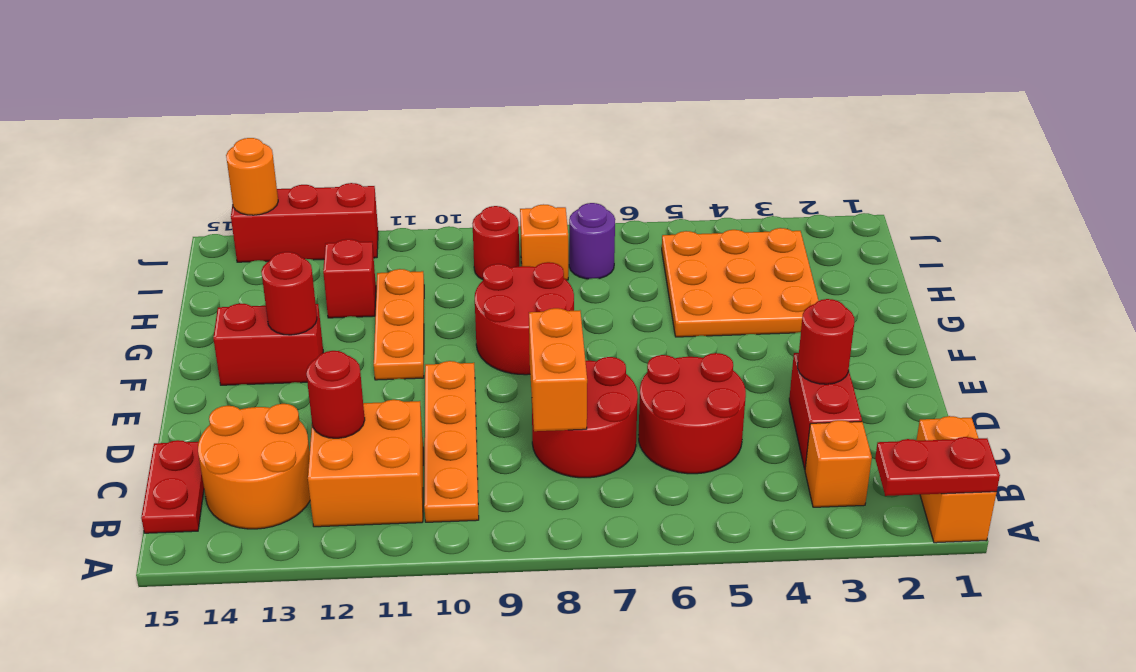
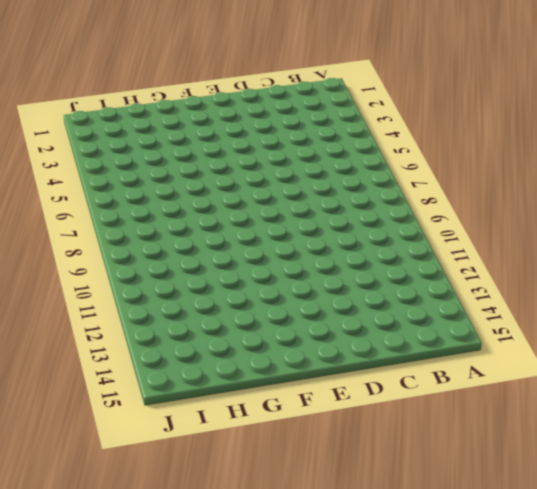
none -> orange brick A1:B1 level 1
none -> orange brick B3 level 1
none -> orange plate B10:E10 level 1

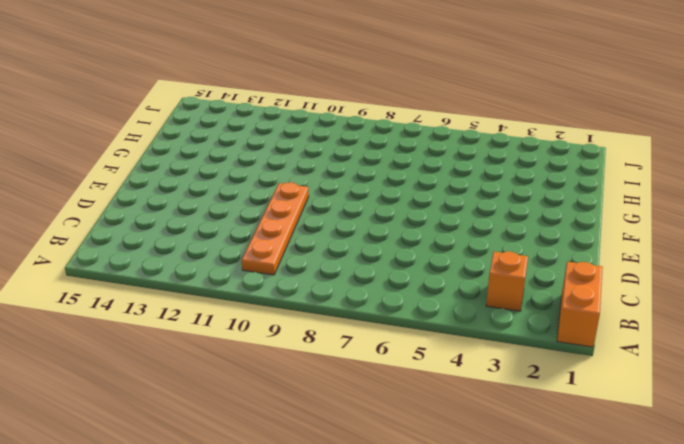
none -> orange brick B11:C12 level 1
none -> orange round brick B13:C14 level 1
none -> red plate B15:C15 level 1

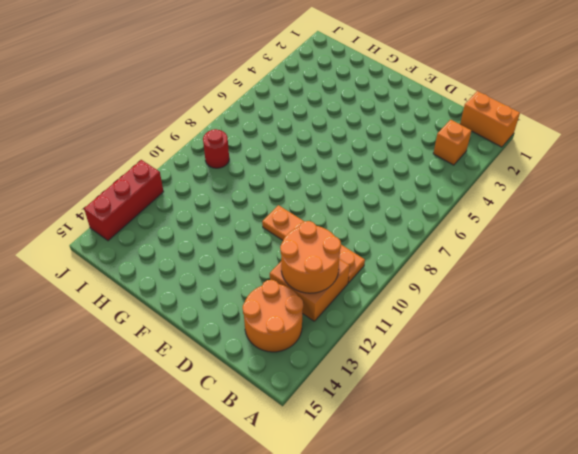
orange round brick B11:C12 level 2 -> red round brick C12 level 2
none -> red plate B15:C15 level 1
none -> red brick C3:D3 level 1
none -> red round brick C5:D6 level 1

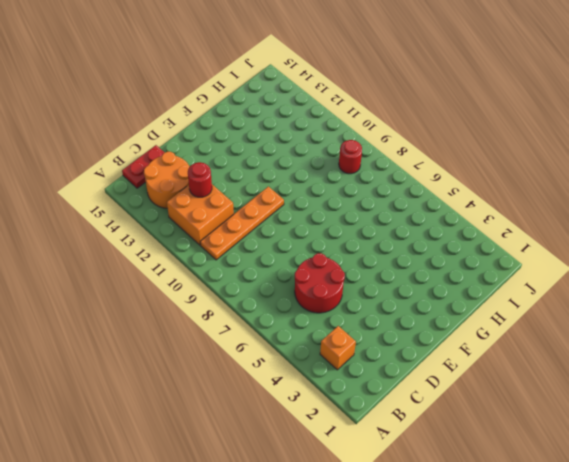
none -> orange brick A1:B1 level 1
none -> red brick C3:D3 level 1
none -> red round brick C7:D8 level 1

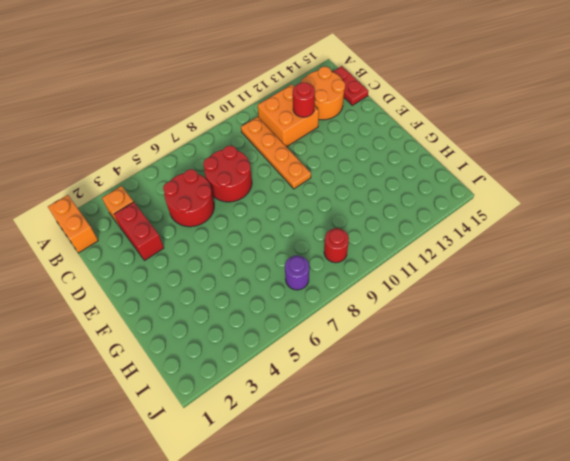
none -> red round brick F8:G9 level 1
none -> orange plate F11:H11 level 1
none -> red brick F13:F14 level 1

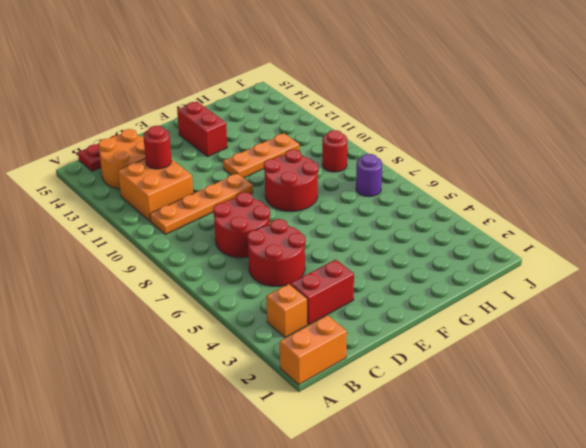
none -> orange plate G3:I5 level 1
none -> red brick H12 level 1
none -> orange brick I8 level 1

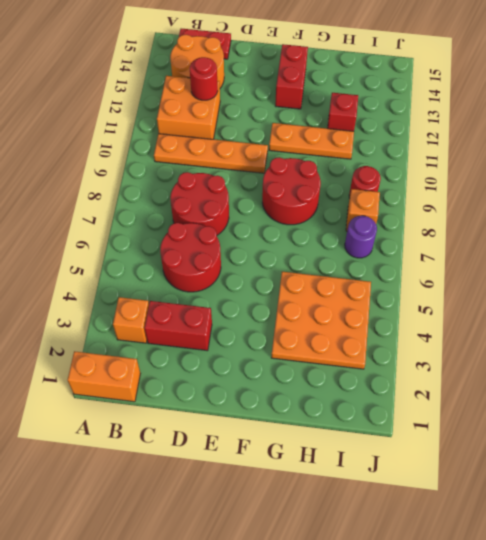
none -> red brick J12:J14 level 1
none -> red plate A1:A2 level 2
none -> orange brick C8:D8 level 2

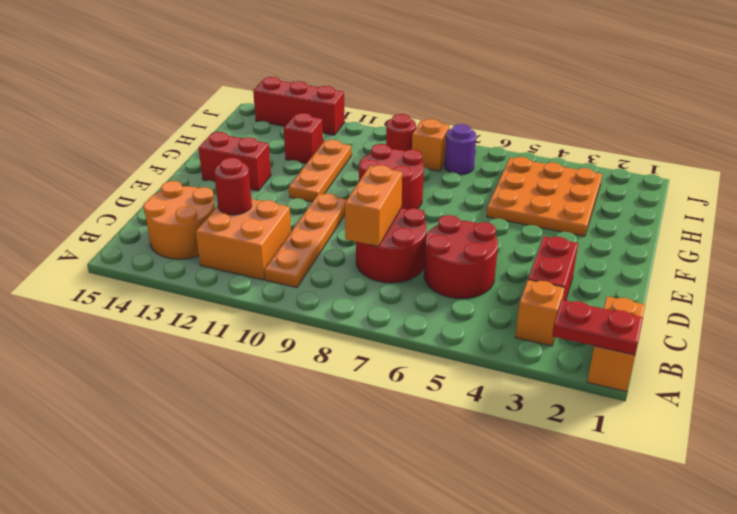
none -> red plate B15:C15 level 1
none -> red round brick D3 level 2
none -> red round brick F13 level 2

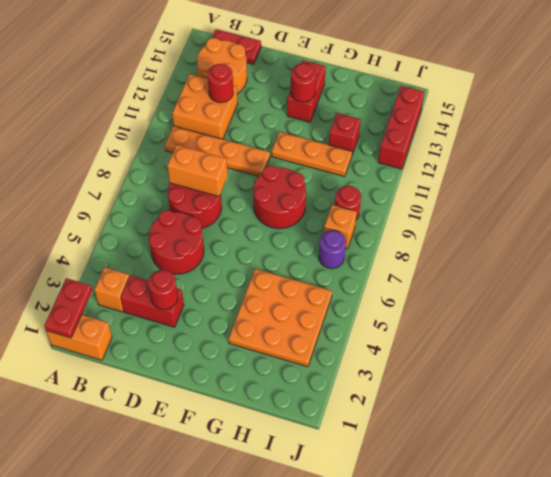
none -> orange round brick J14 level 2

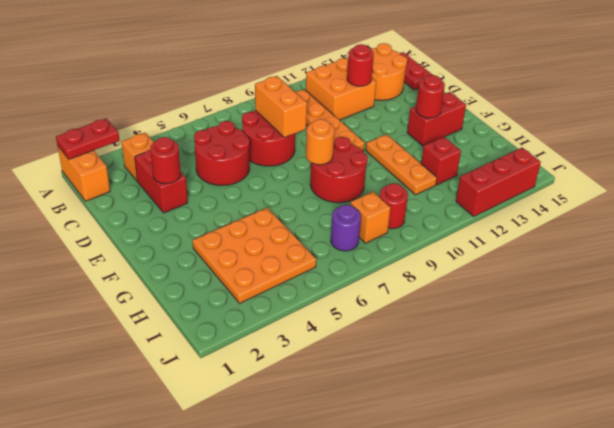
orange round brick F8 level 2 -> orange round brick J14 level 2

